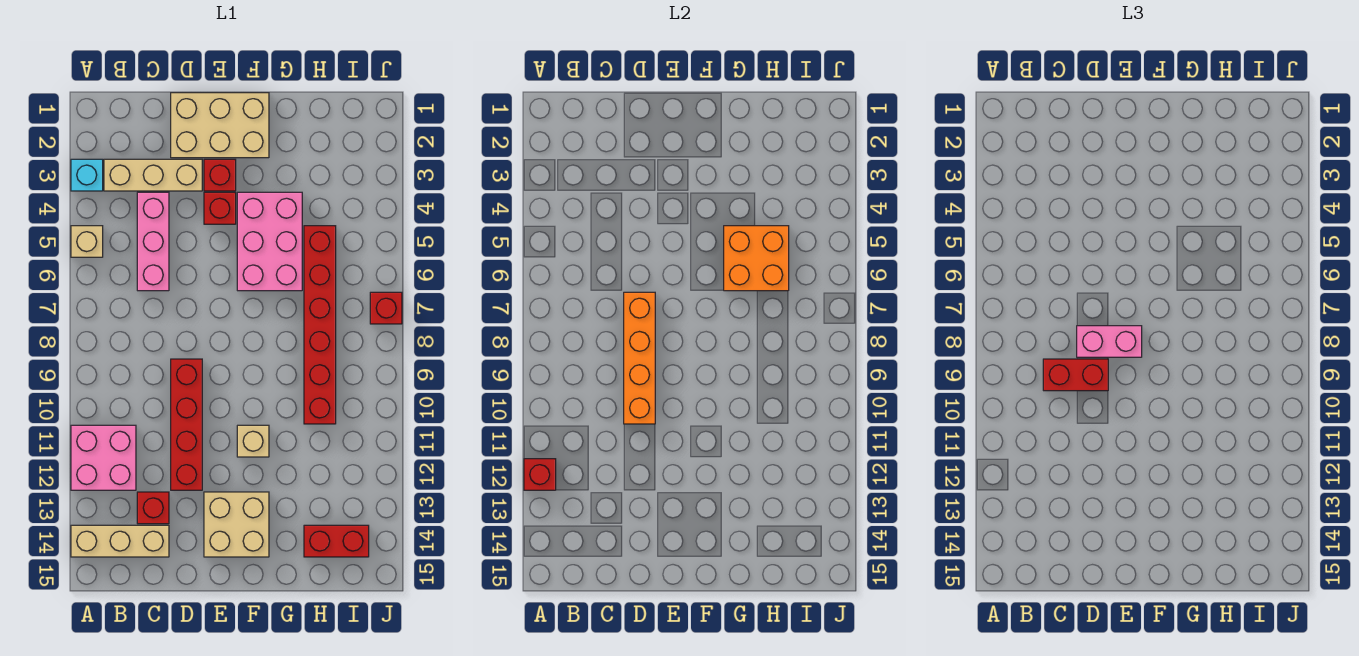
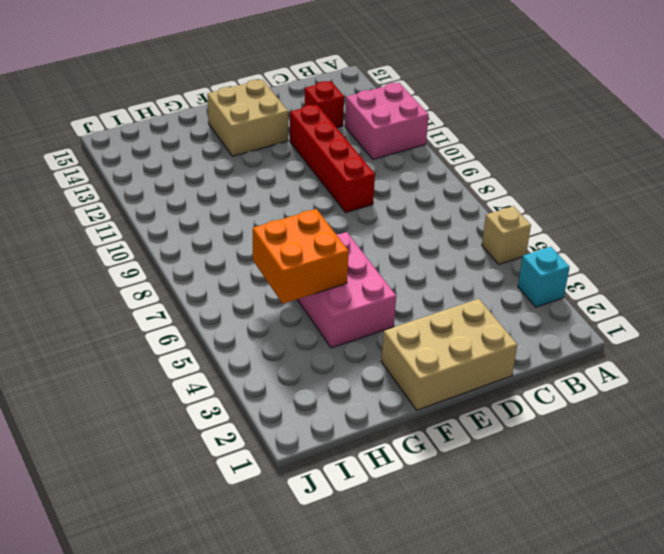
none -> tan brick A14:C14 level 1
none -> tan brick B3:D3 level 1
none -> pink brick C4:C6 level 1

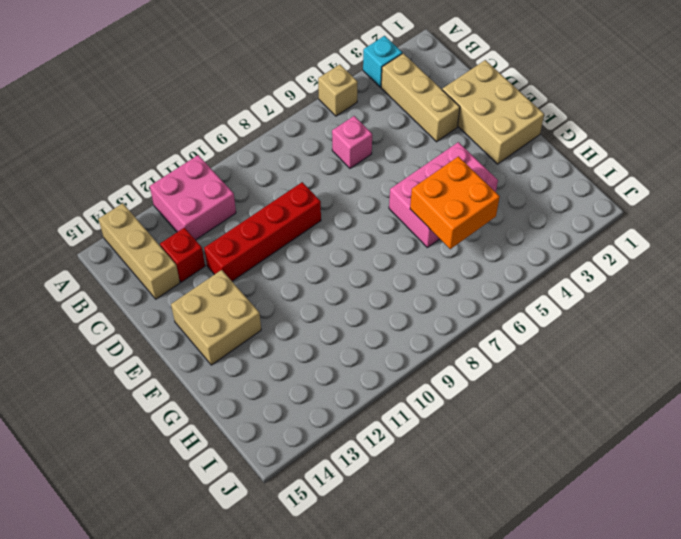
pink brick C6 level 1 -> pink brick C4:C6 level 1
none -> red brick E3 level 1
none -> red brick E4 level 1
none -> tan brick F11 level 1

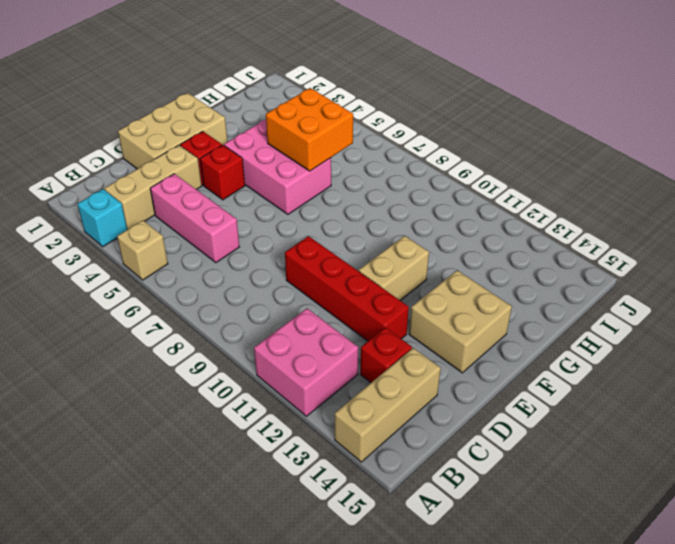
tan brick E11:F11 level 1 -> tan brick F11 level 1
none -> red brick H5:H10 level 1
none -> red brick H14:I14 level 1
none -> red brick J7 level 1

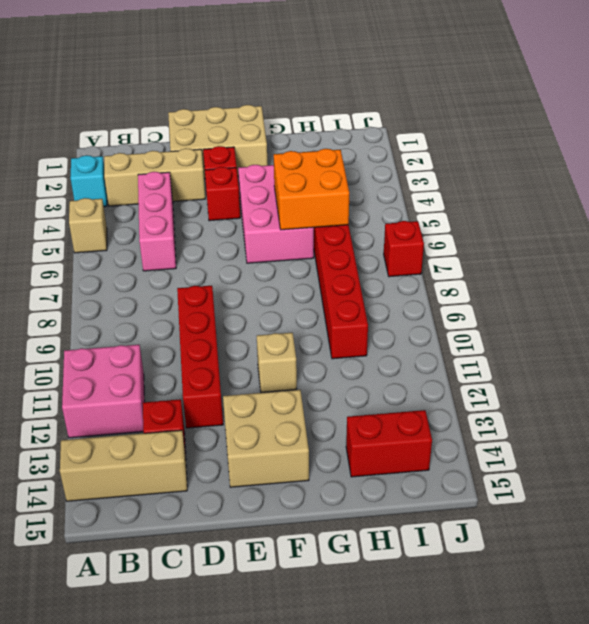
none -> red brick A12 level 2
none -> orange brick D7:D10 level 2
none -> red brick C9:D9 level 3

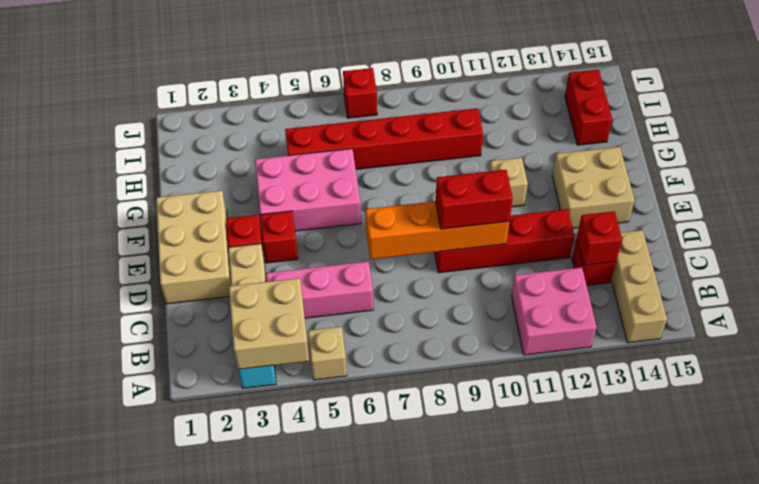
tan brick A3:B4 level 2 -> none
red brick C13 level 2 -> red brick A12 level 2
red brick D9:D10 level 3 -> red brick C9:D9 level 3
none -> orange brick G5:H6 level 2
none -> pink brick D8:E8 level 3

